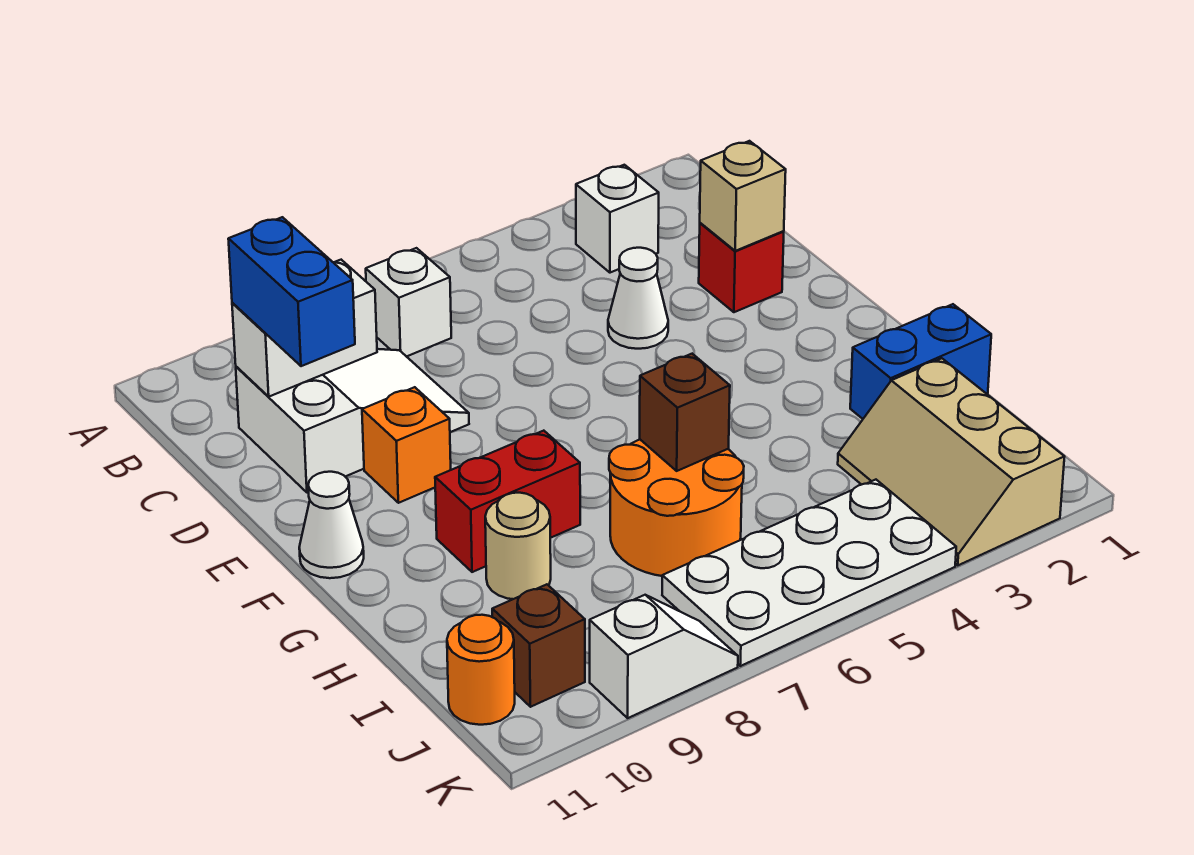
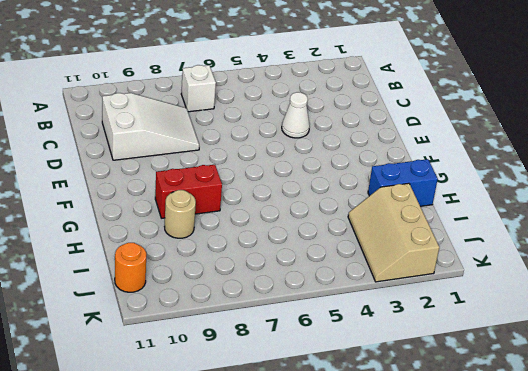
none -> white brick B3 level 1
none -> red brick D2 level 1
none -> orange brick E9 level 1

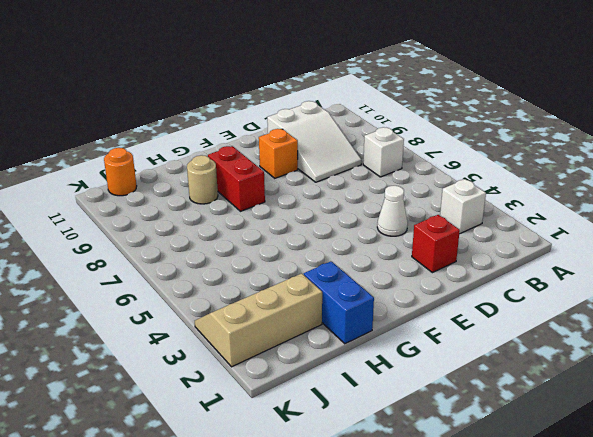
none -> white cone F11 level 1
none -> orange round brick H6:I7 level 1
none -> white plate J4:K7 level 1

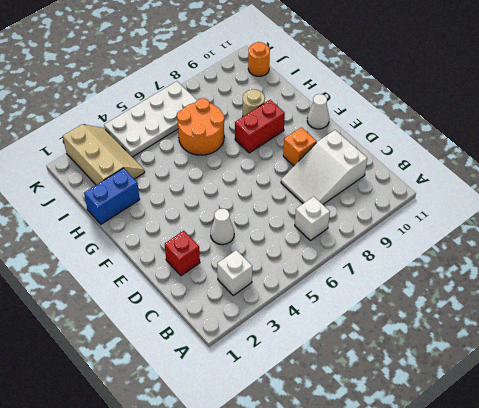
none -> brown brick J10 level 1
none -> white slope K8:K9 level 1 top 9
none -> white brick C9:C10 level 2

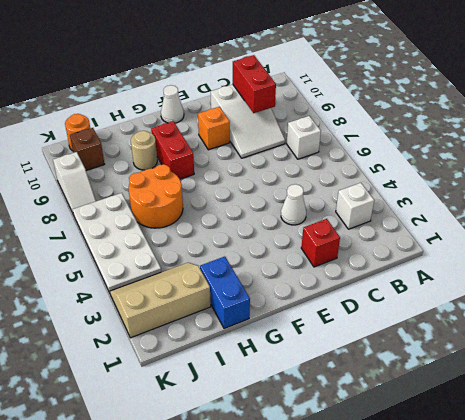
red brick C9:C10 level 2 -> white brick C9:C10 level 2
none -> tan brick D2 level 2
none -> brown brick H6 level 2
none -> blue brick C10:D10 level 3

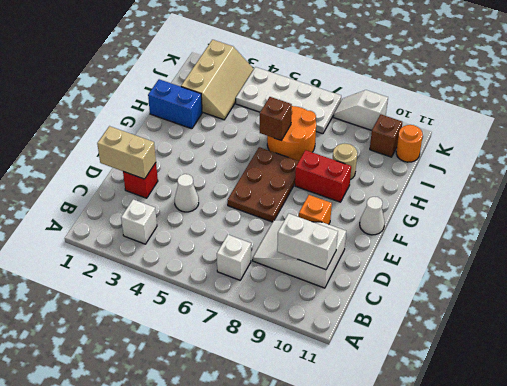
tan brick D1:D2 level 2 -> tan brick D2 level 2
brown plate E6:G7 level 1 -> none
none -> blue brick C10:D10 level 3

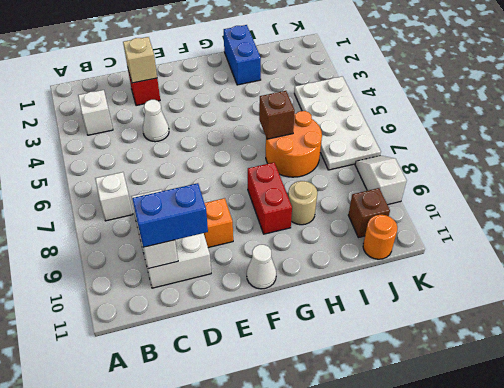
none -> tan slope I2:K3 level 1 top 2

